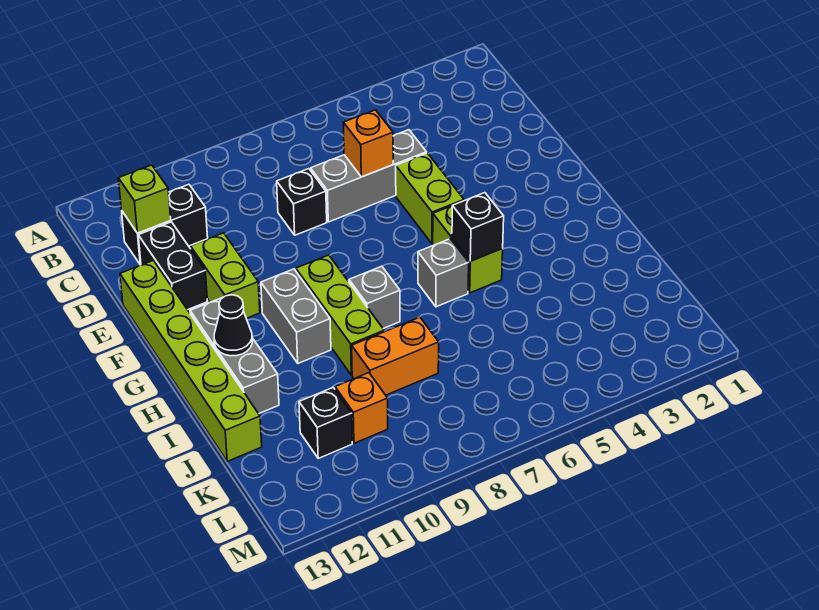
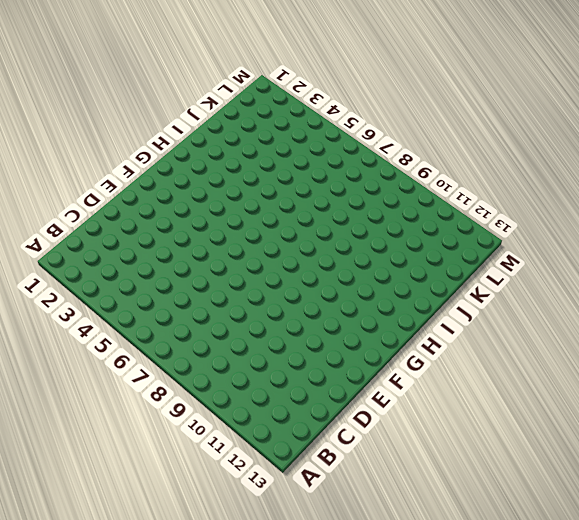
none -> black brick C11:C12 level 1
none -> grey brick D5:D7 level 1
none -> black brick D8 level 1

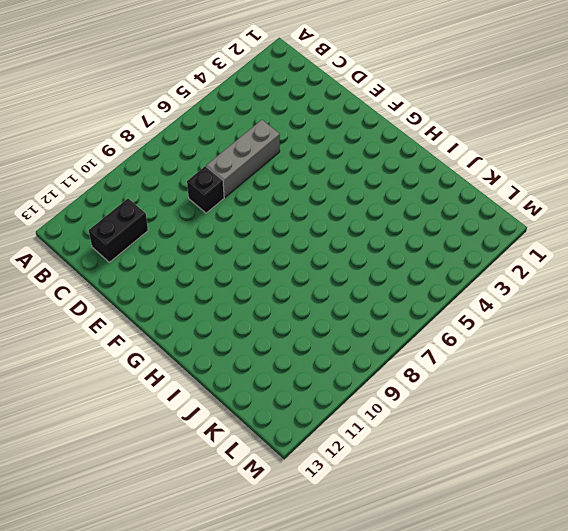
none -> black brick D12:E12 level 1
none -> lime brick E5:F5 level 1
none -> lime brick E11:F11 level 1

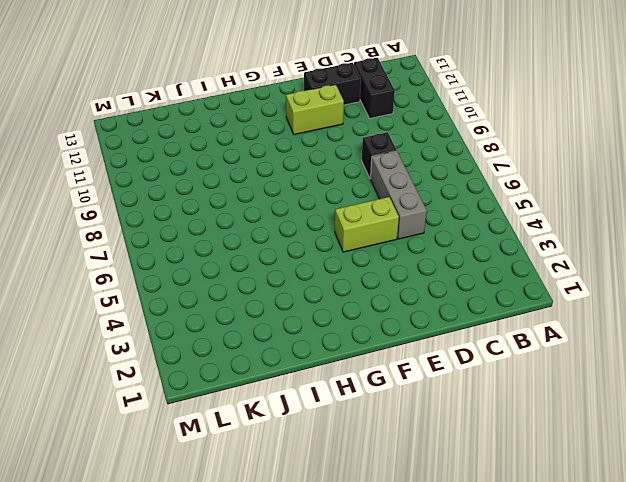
none -> lime brick E13:J13 level 1
none -> lime brick G5:H5 level 1
none -> lime brick G9:I9 level 1

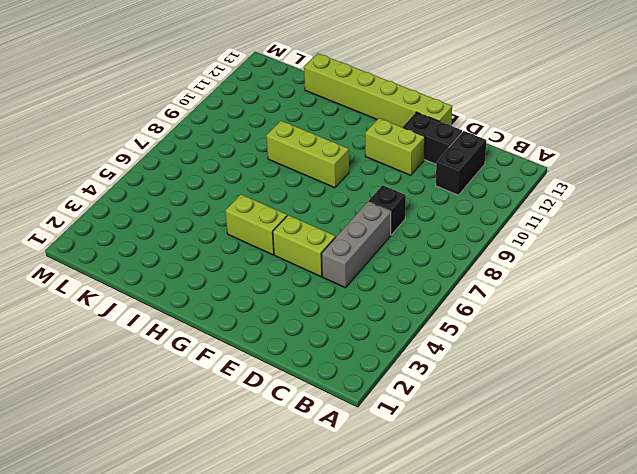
none -> grey brick G10:H10 level 1
none -> grey brick G12:I12 level 1
none -> grey brick H6 level 1

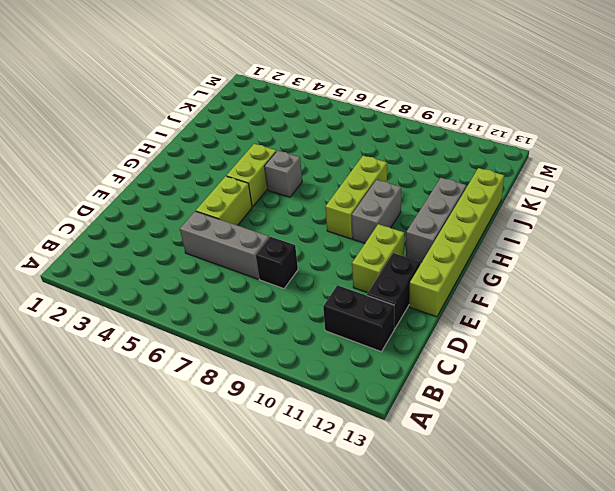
none -> grey brick H8 level 1
none -> orange brick J8:J9 level 1
none -> orange brick K10 level 1

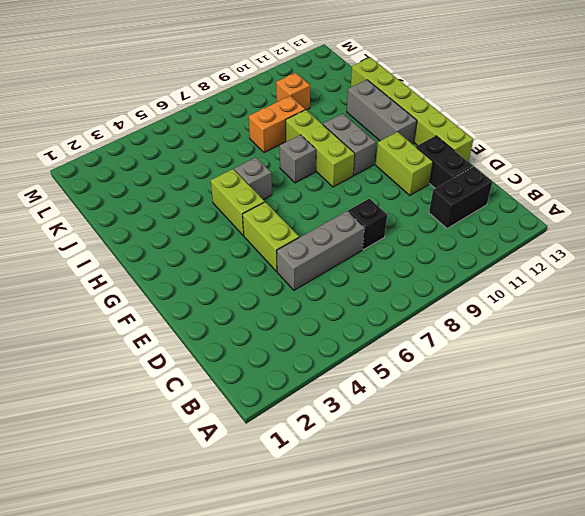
none -> black brick K11 level 1
none -> lime brick C12 level 2
none -> orange brick D6 level 2

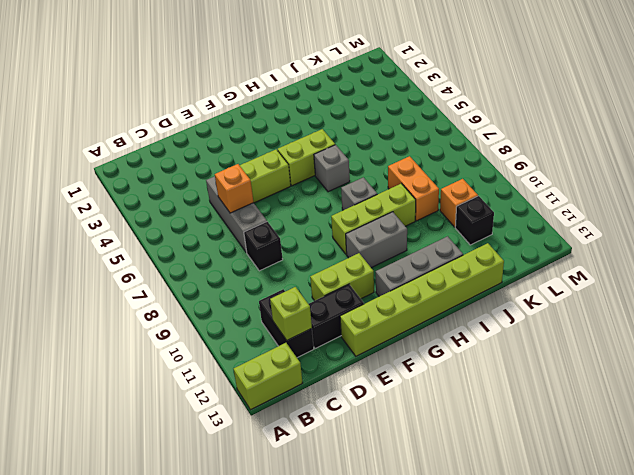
lime brick A13:B13 level 1 -> none
none -> black brick H5 level 2
none -> black cone H12 level 2

